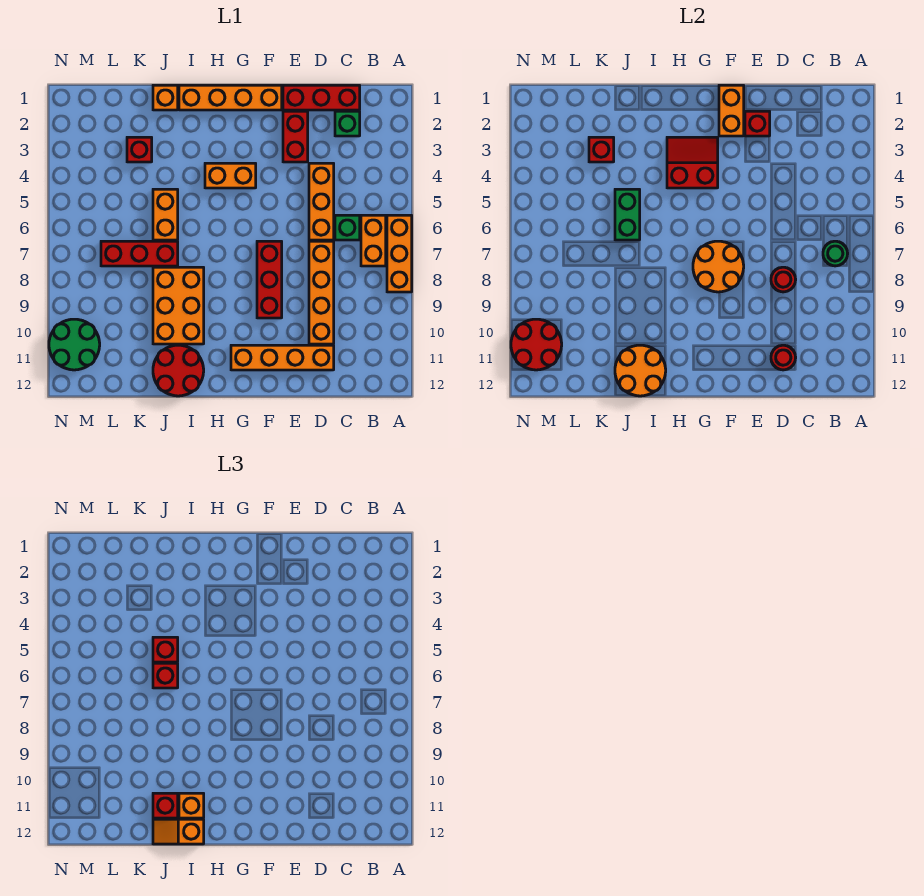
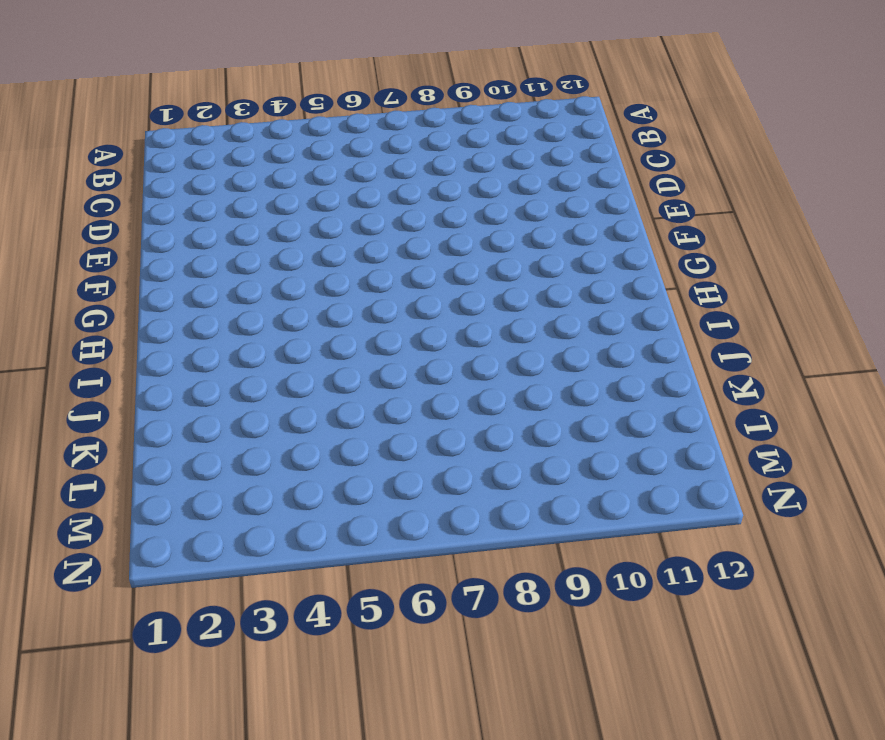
none -> orange brick A6:A8 level 1
none -> orange brick B6:B7 level 1
none -> red brick C1:E1 level 1
none -> green brick C2 level 1

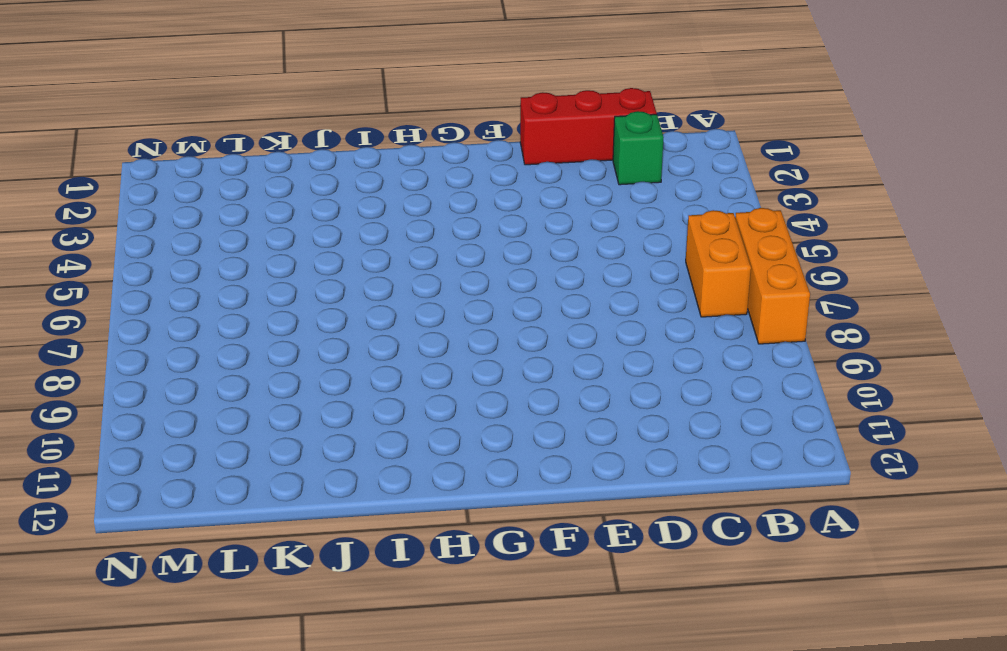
none -> green brick C6 level 1
none -> orange brick D4:D6 level 1
none -> orange brick D7:D10 level 1
none -> orange brick D11:G11 level 1

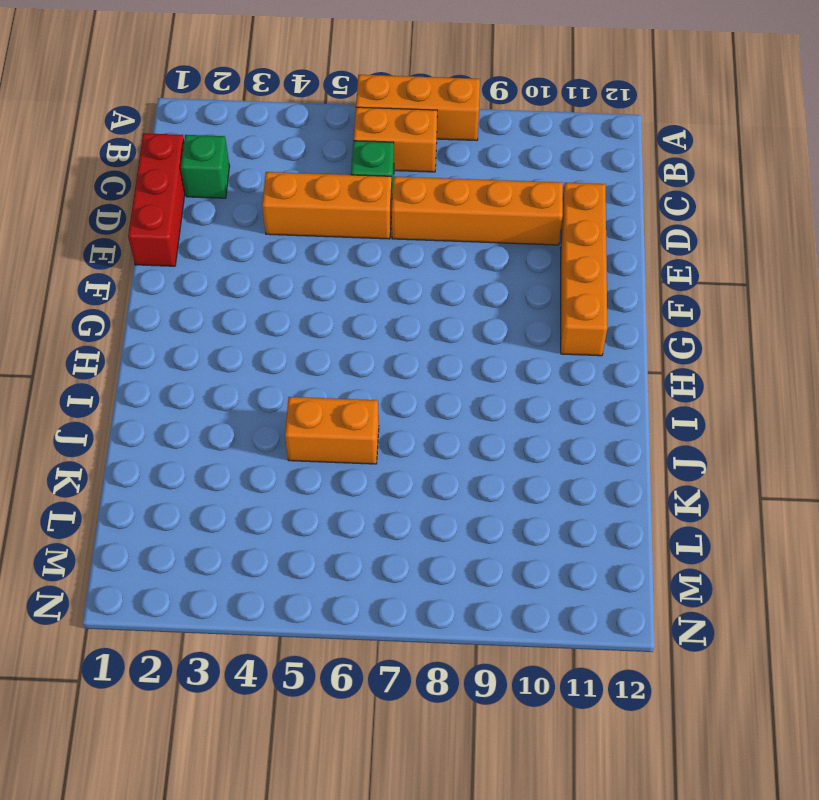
none -> red brick E2:E3 level 1
none -> orange brick F1:I1 level 1
none -> red brick F7:F9 level 1
none -> orange brick G4:H4 level 1

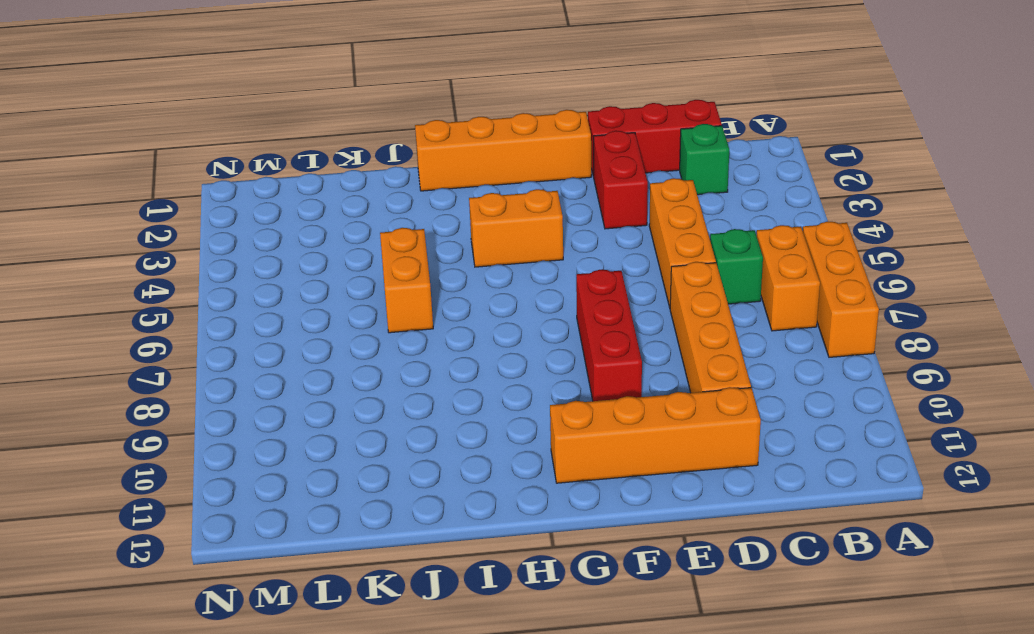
none -> orange brick I8:J10 level 1
none -> red round brick I11:J12 level 1
none -> orange brick J1 level 1
none -> red brick J7:L7 level 1

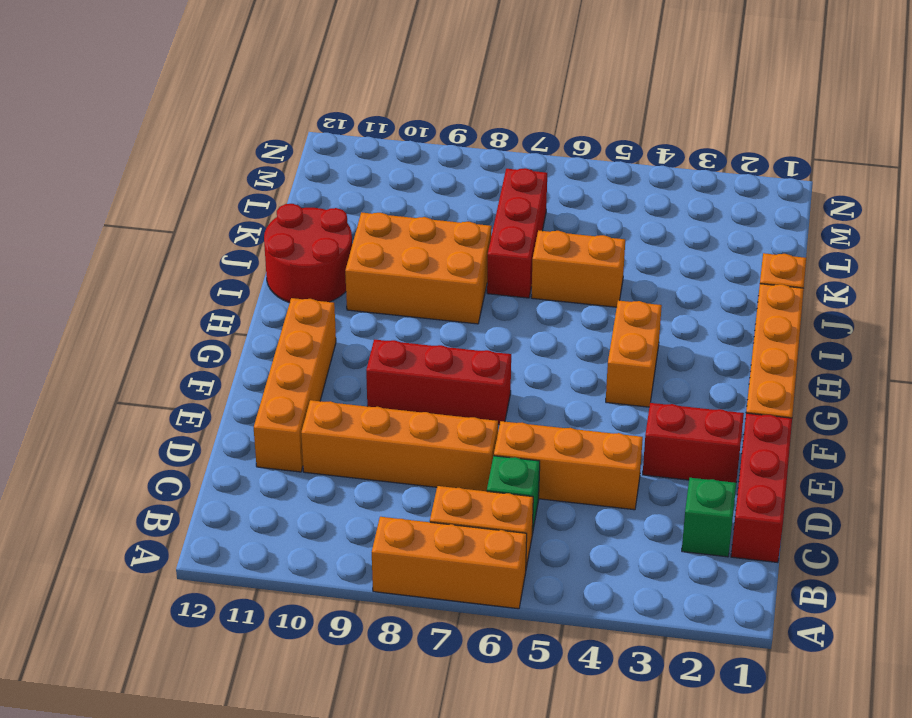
none -> red brick K3 level 1
none -> green round brick M10:N11 level 1
none -> green round brick B7 level 2
none -> red round brick D8 level 2

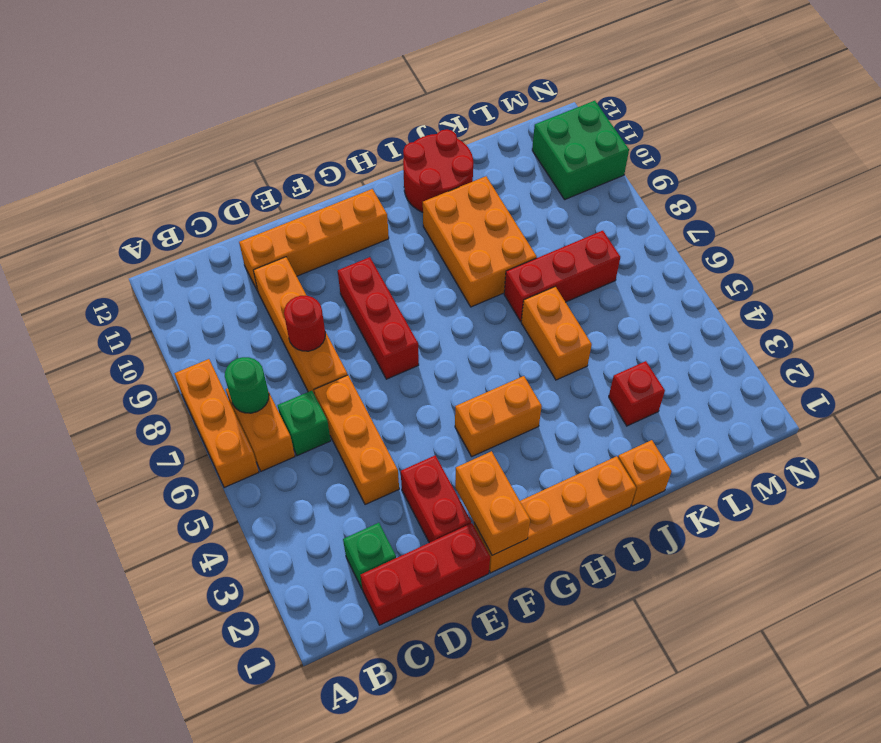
green brick M10:N11 level 1 -> green round brick M10:N11 level 1
none -> red round brick D11 level 2
none -> red brick E2 level 2
none -> orange round brick F7:G8 level 2
none -> red slope G3:H4 level 2 top 4

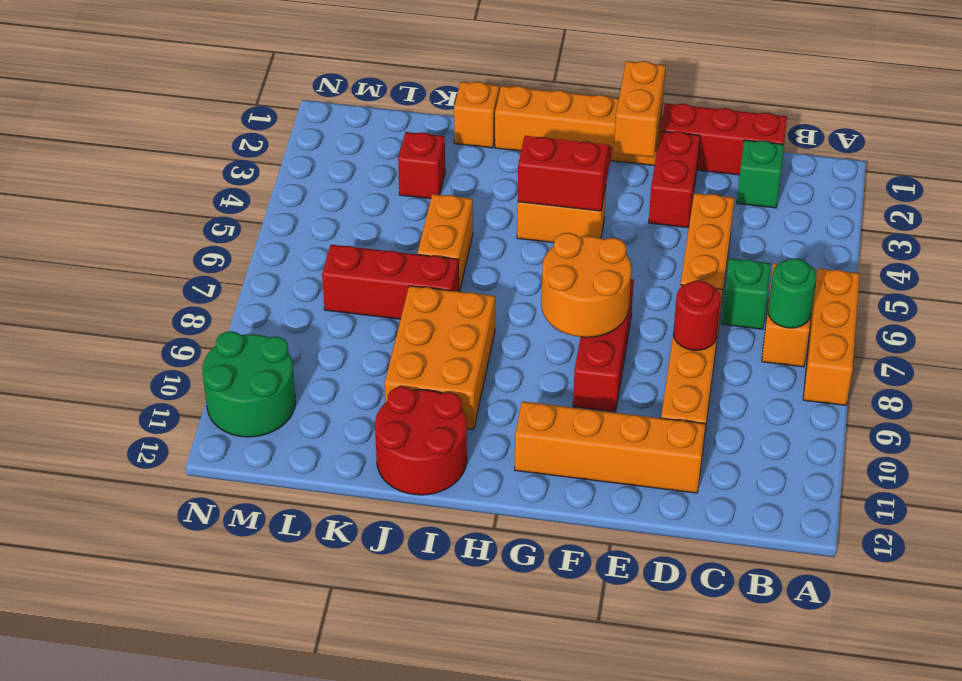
none -> red round brick D11 level 2
none -> red brick E2 level 2
none -> orange round brick I11:J12 level 2
none -> green brick J5:J6 level 2

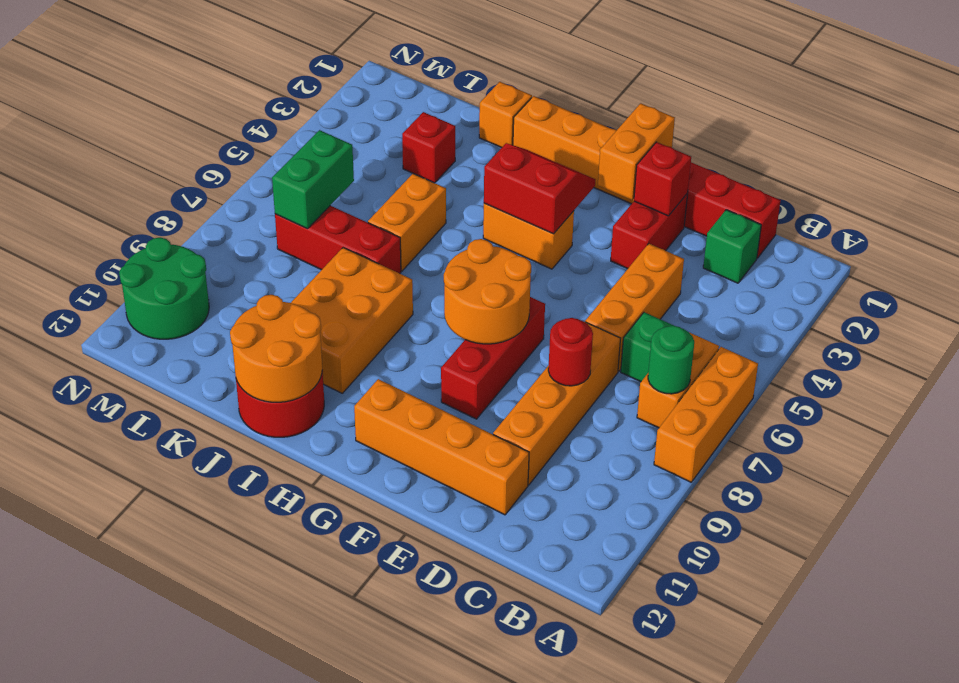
green brick L6:L7 level 2 -> green brick J5:J6 level 2
none -> red round brick D11 level 2
none -> red brick K3 level 2
none -> red round brick M10:N11 level 2
none -> orange brick I11 level 3

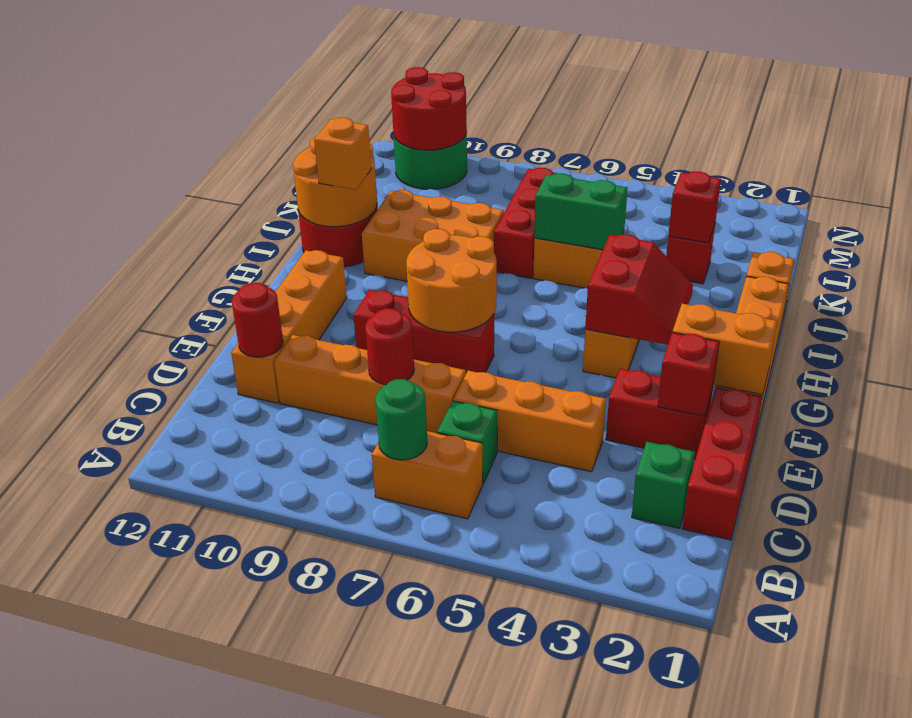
none -> orange brick A6:A8 level 1
none -> orange slope I12:J12 level 3 top I
none -> red brick J5 level 3
none -> red brick J6 level 3

